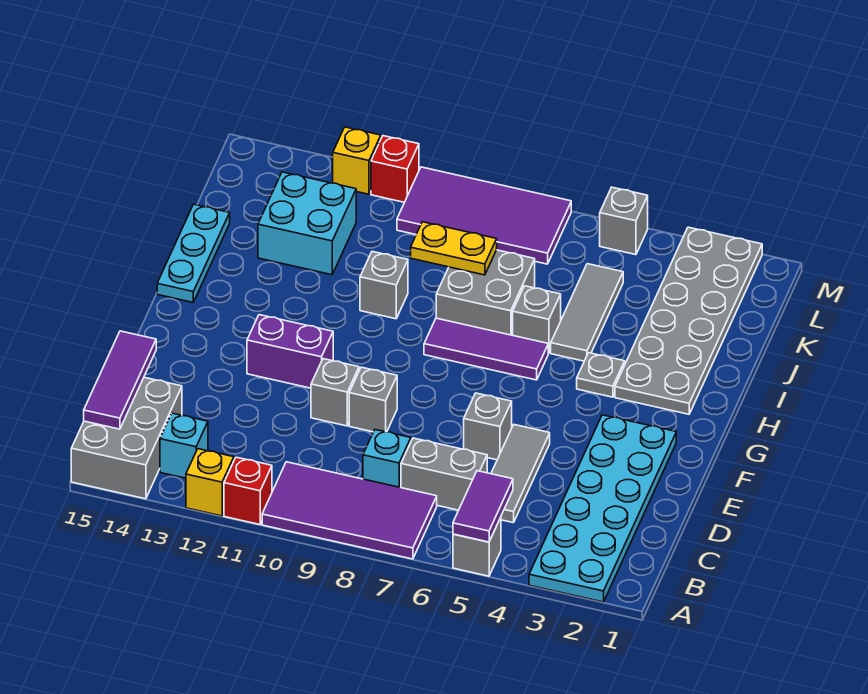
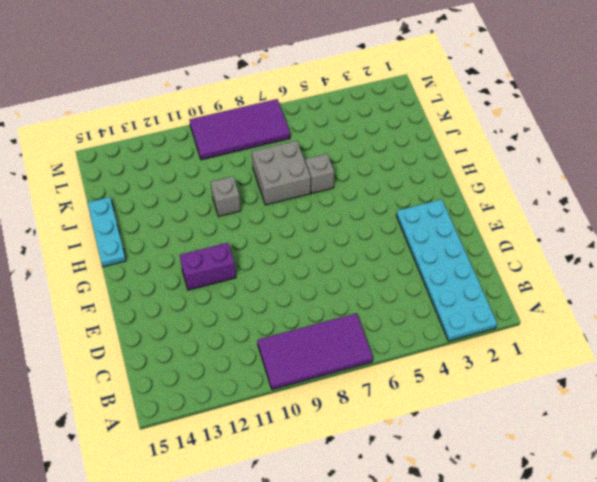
none -> grey brick A5 level 1
none -> red brick A11 level 1
none -> yellow brick A12 level 1
none -> grey brick A14:C15 level 1

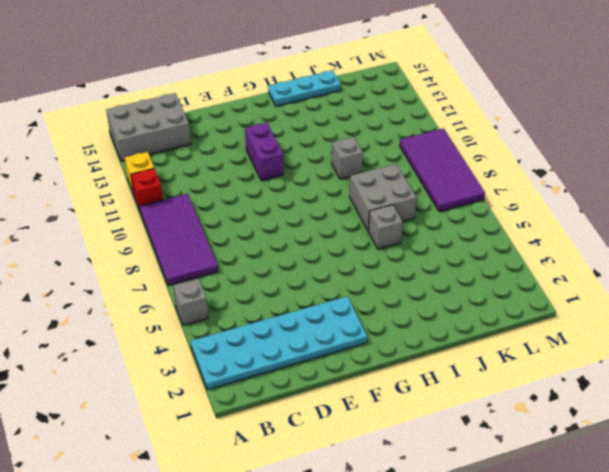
none -> cyan brick B13 level 1
none -> grey tile C5:E5 level 1
none -> grey brick C6:C7 level 1
none -> cyan brick C8 level 1

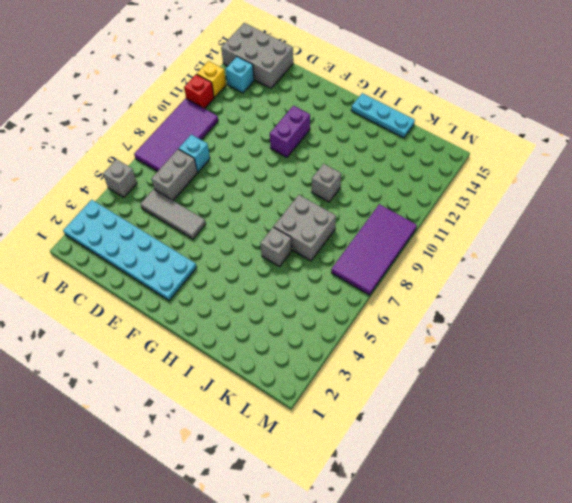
none -> grey brick E6 level 1
none -> grey brick E9 level 1
none -> grey brick E10 level 1
none -> grey plate H2:M3 level 1

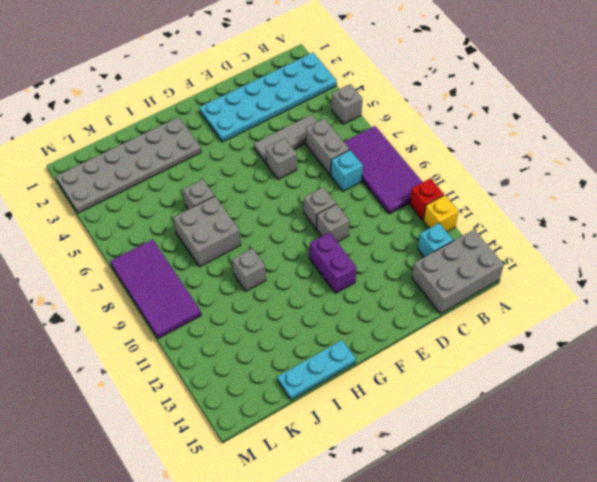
none -> grey plate H4 level 1
none -> purple tile H6:H8 level 1
none -> grey tile I5:K5 level 1
none -> cyan brick J12:K13 level 1

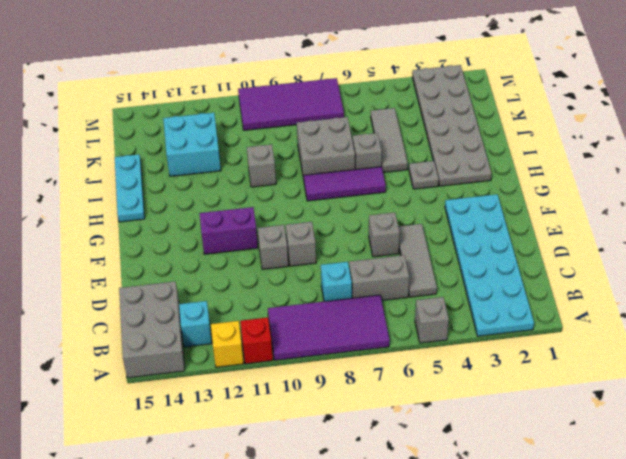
none -> grey brick M5 level 1
none -> red brick M11 level 1
none -> yellow brick M12 level 1
none -> purple tile A5:B5 level 2

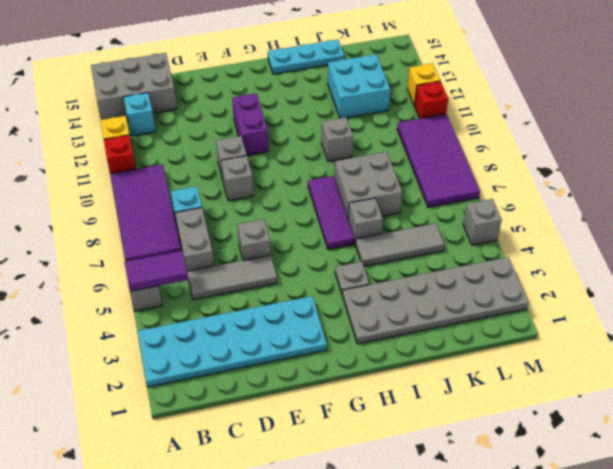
none -> purple tile B15:D15 level 2
none -> yellow plate J8:J9 level 2

